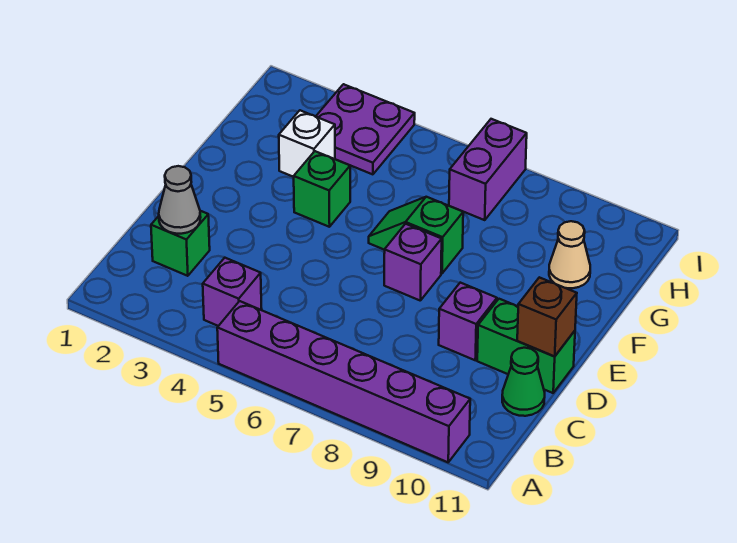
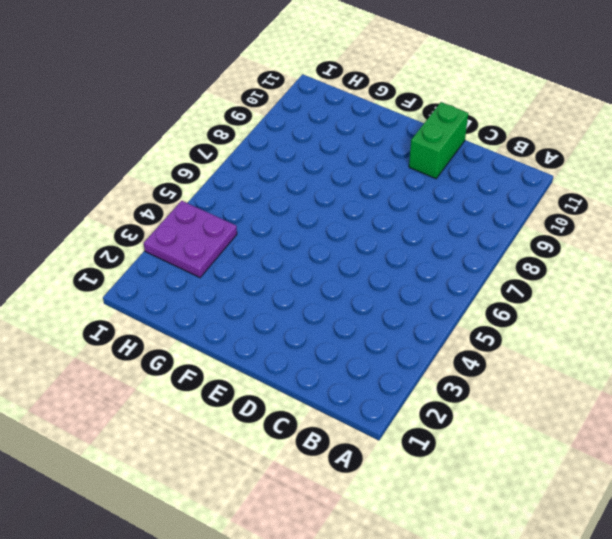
none -> purple brick A5:A10 level 1
none -> purple brick B4 level 1
none -> green brick C2 level 1

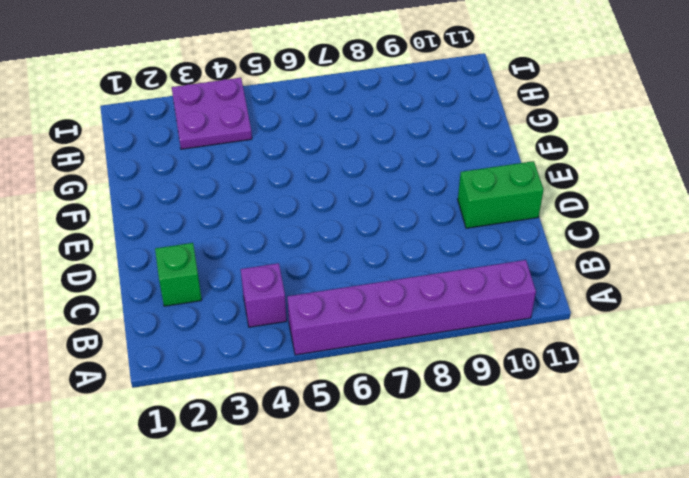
none -> green cone C11 level 1
none -> purple brick D9 level 1
none -> purple brick E7 level 1

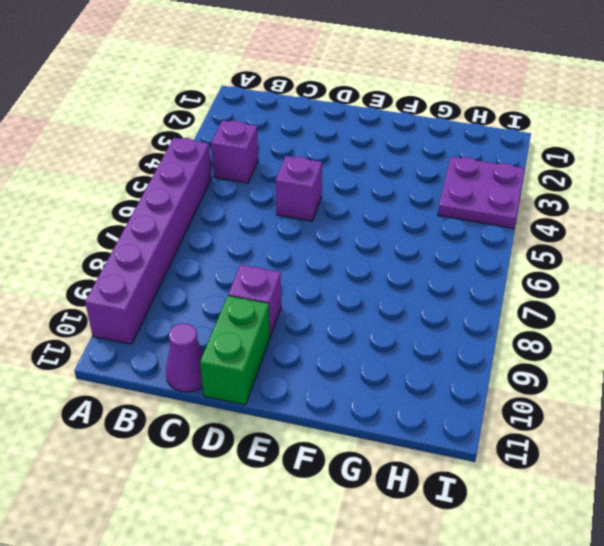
purple cone C11 level 1 -> green cone C11 level 1
purple brick D5 level 1 -> purple brick E7 level 1
none -> green brick C2 level 1
none -> green brick F4 level 1
none -> green slope F6:F7 level 1 top 7

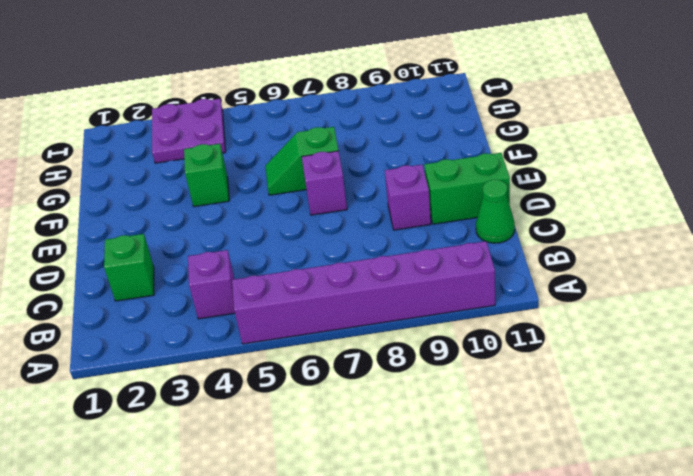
none -> white brick G3 level 1
none -> tan cone G10 level 1
none -> purple brick H7:I7 level 1

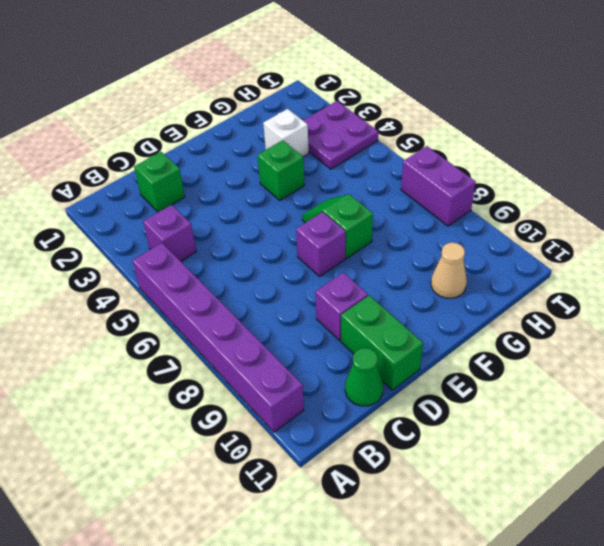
purple brick I7:I8 level 1 -> purple brick H7:I7 level 1
none -> grey cone C2 level 2
none -> brown brick D11 level 2

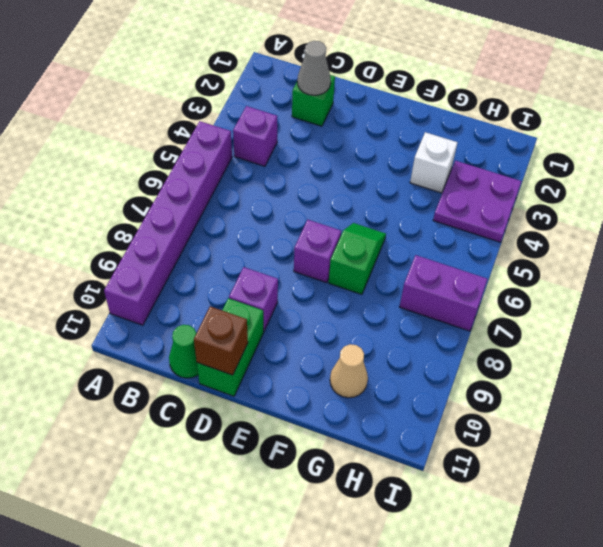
none -> green brick F4 level 1

